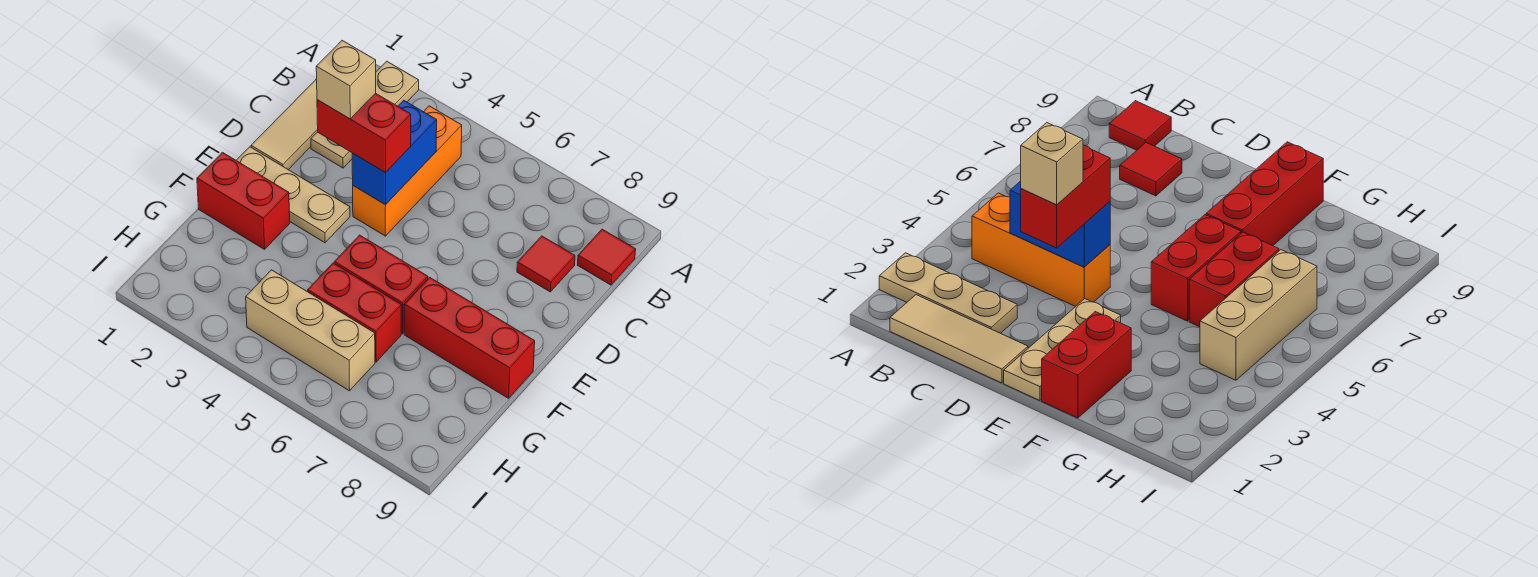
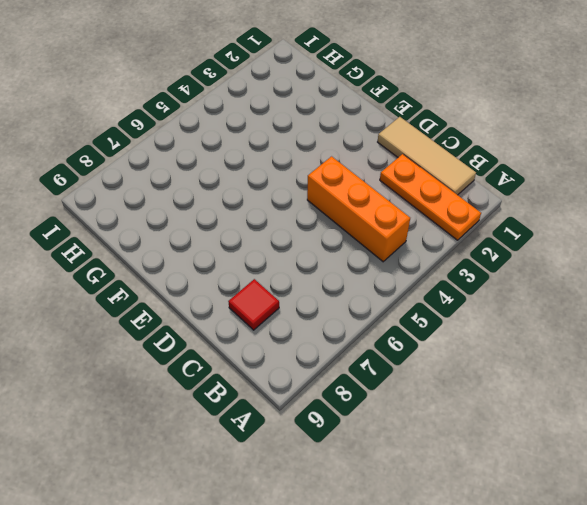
orange plate A2:C2 level 1 -> tan plate A2:C2 level 1
none -> red tile B9 level 1
none -> tan plate E1:E3 level 1
none -> red brick F1:F2 level 1

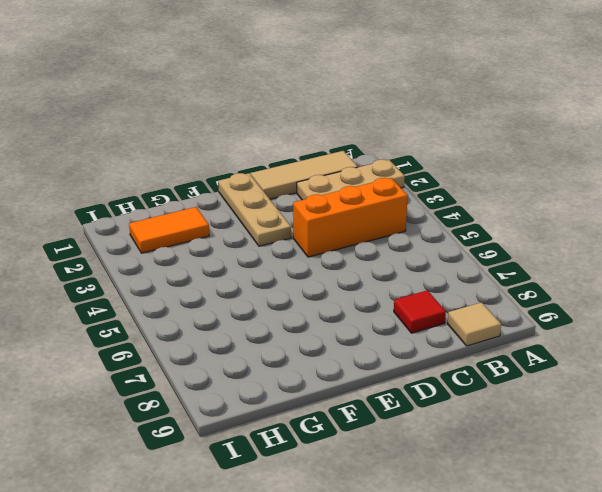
tan tile B9 level 1 -> red tile B9 level 1
orange tile G2:H2 level 1 -> none
none -> red brick F1:F2 level 1
none -> red brick F5:F6 level 1
none -> red brick F7:F9 level 1

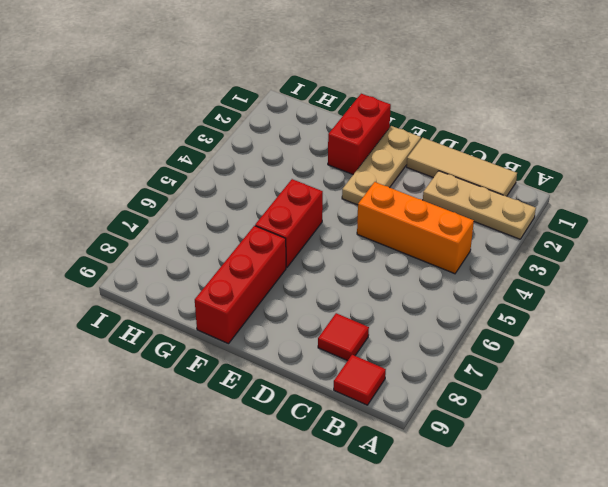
none -> red brick G5:G6 level 1
none -> tan brick H4:H6 level 1
none -> blue brick C4:D4 level 2

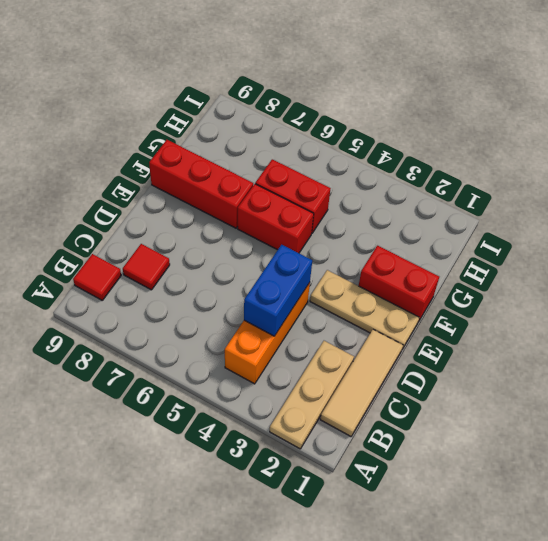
none -> tan brick H4:H6 level 1
none -> red brick D3:D4 level 3
none -> tan brick D3 level 4

